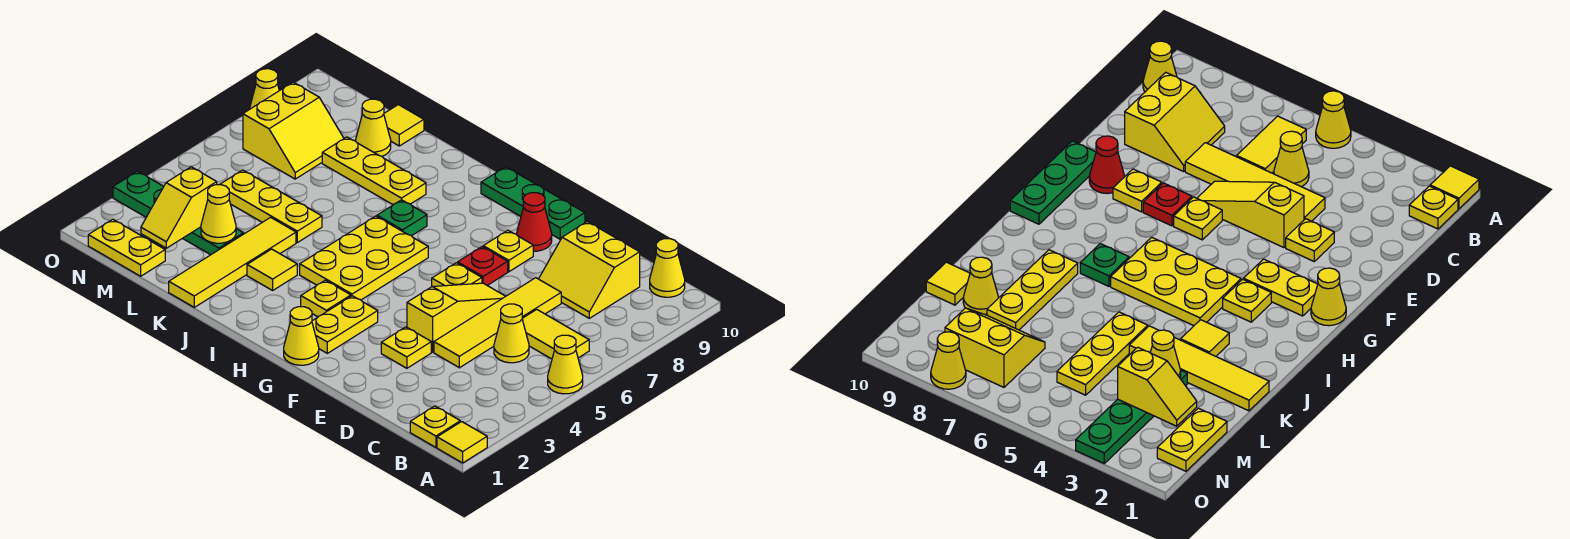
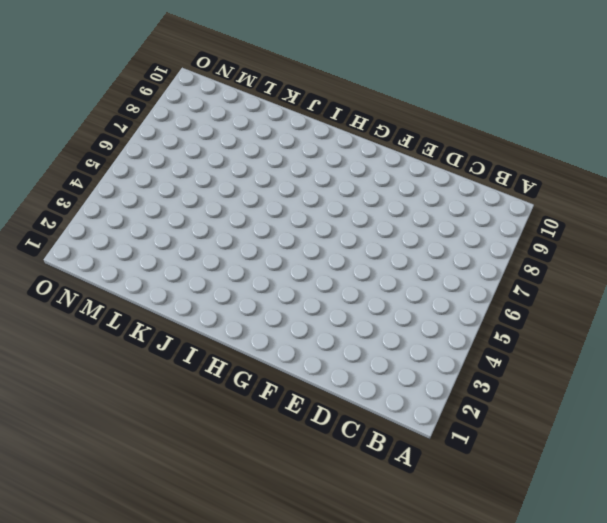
none -> yellow tile A1 level 1
none -> yellow cone A5 level 1
none -> yellow plate B1 level 1
none -> yellow tile B6:C6 level 1

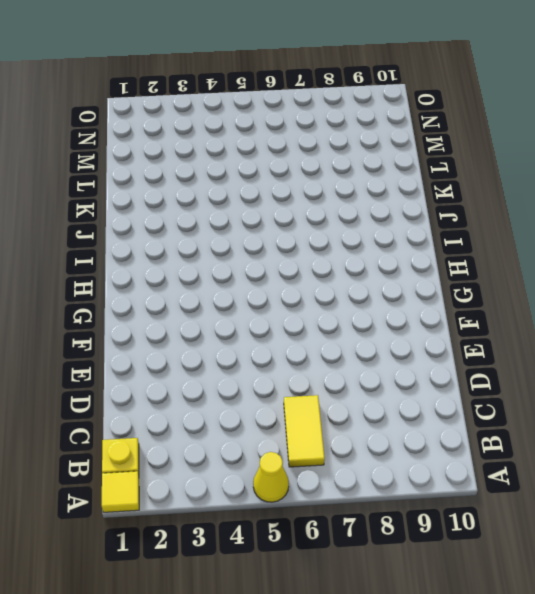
none -> yellow cone B10 level 1
none -> yellow cone C5 level 1
none -> yellow slope C8:D9 level 1 top 9
none -> yellow tile D4:D7 level 1

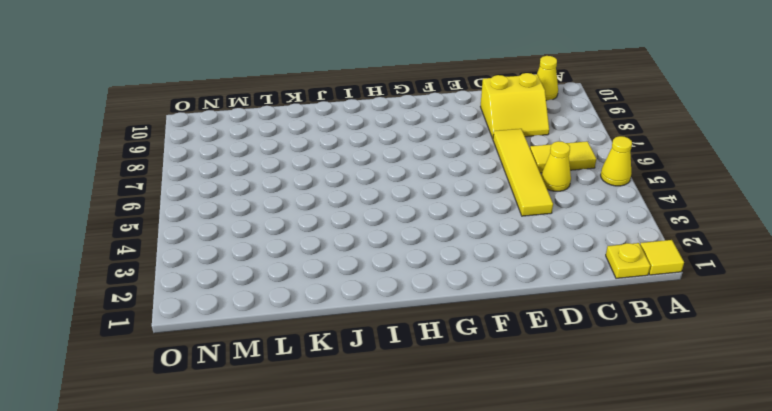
none -> yellow plate E3 level 1
none -> yellow slope E4:E6 level 1 top 4
none -> yellow plate F6 level 1
none -> red plate F7 level 1

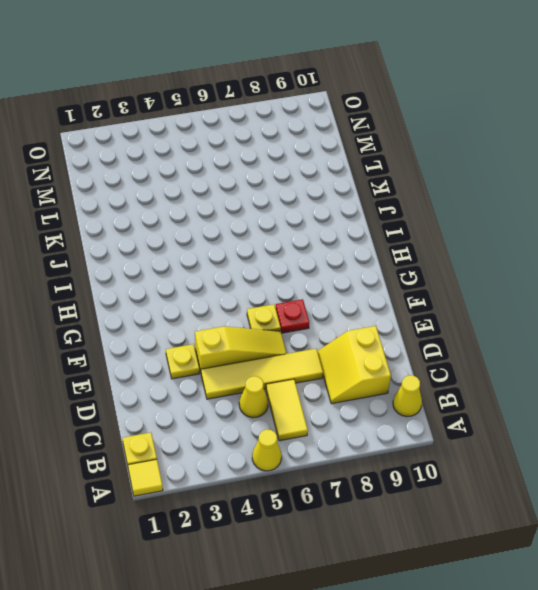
none -> yellow plate F8 level 1
none -> red cone F9 level 1
none -> green plate F10:H10 level 1
none -> yellow cone G1 level 1

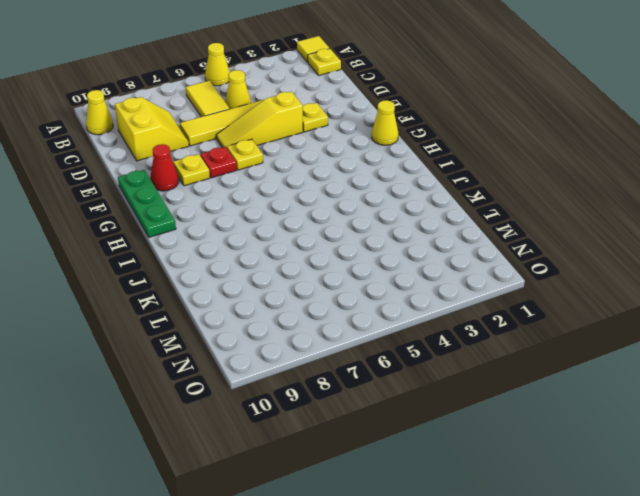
none -> yellow plate G2:G3 level 1
none -> yellow plate H3 level 1
none -> yellow plate H4:I6 level 1
none -> green plate I7 level 1

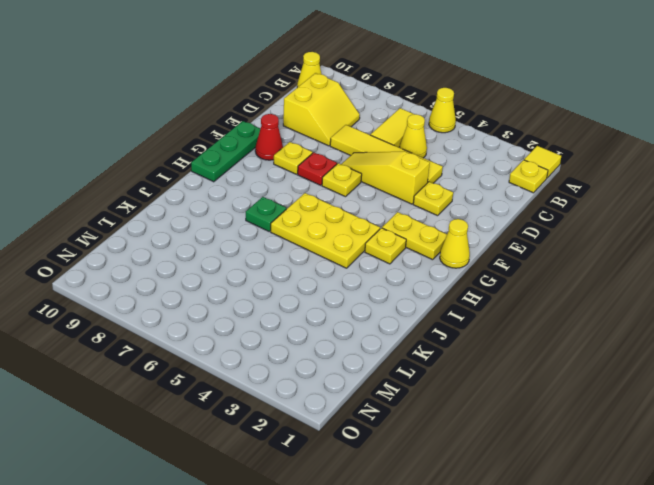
none -> yellow tile J3 level 1
none -> yellow plate J8:L8 level 1
none -> yellow tile K1:K4 level 1
none -> yellow plate K5:M5 level 1

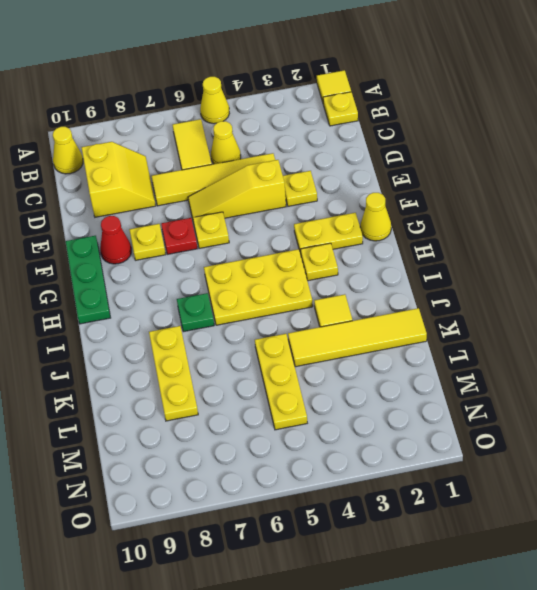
none -> green plate L3:O3 level 1
none -> yellow cone L9 level 1
none -> yellow tile L10 level 1
none -> yellow plate M1:N1 level 1

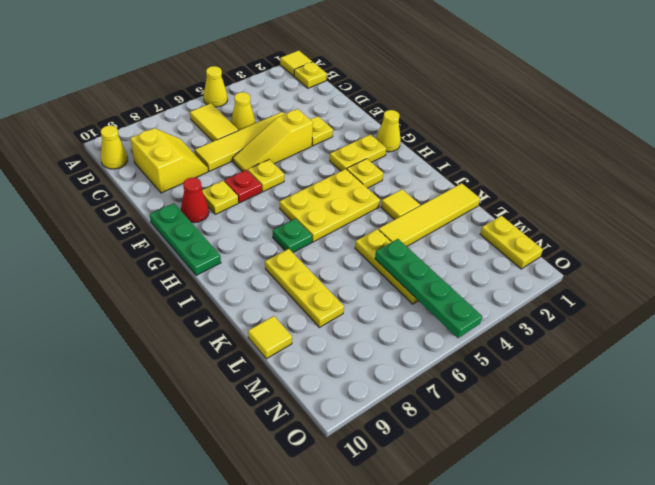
green plate L5:O5 level 2 -> green plate L3:O3 level 1
none -> yellow cone L9 level 1
none -> yellow slope M7:N8 level 1 top N
none -> yellow cone O8 level 1
none -> yellow cone L3 level 2

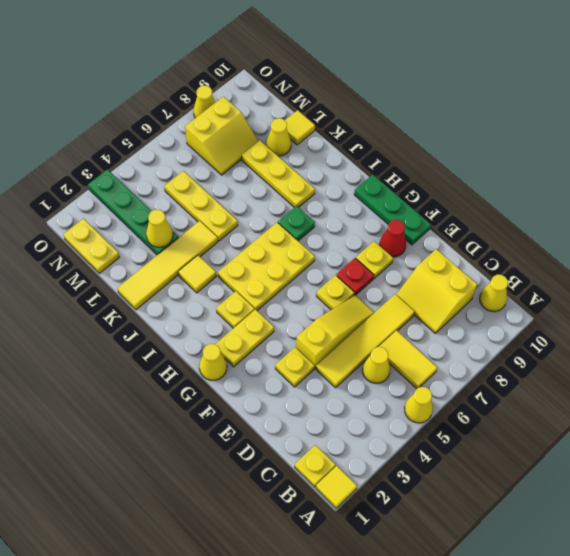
none -> yellow slope M2:M3 level 2 top 3

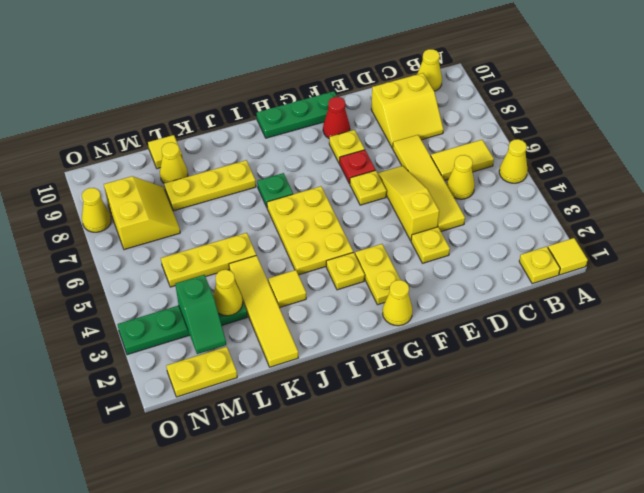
green slope M2:M3 level 2 top 3 -> yellow slope M2:M3 level 2 top 3

